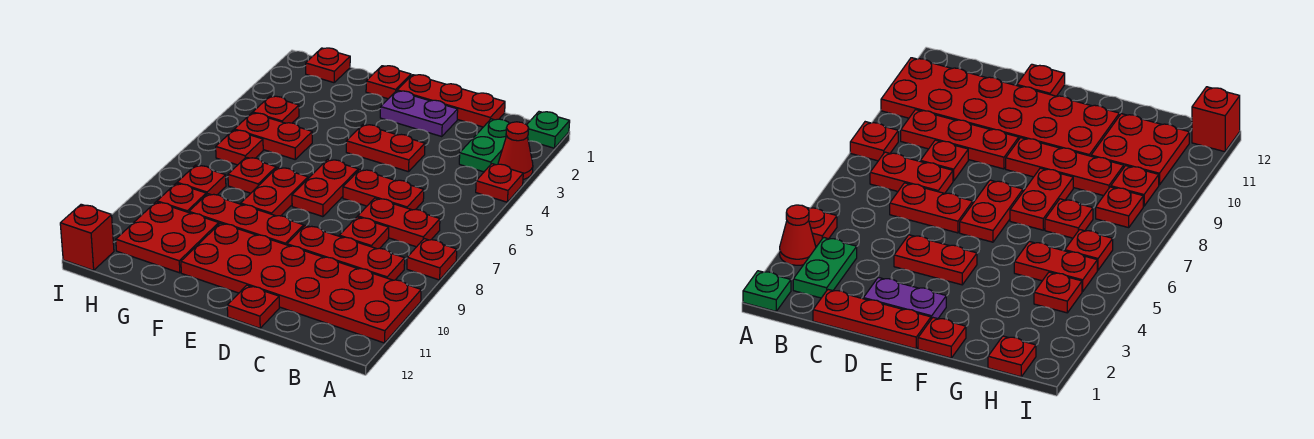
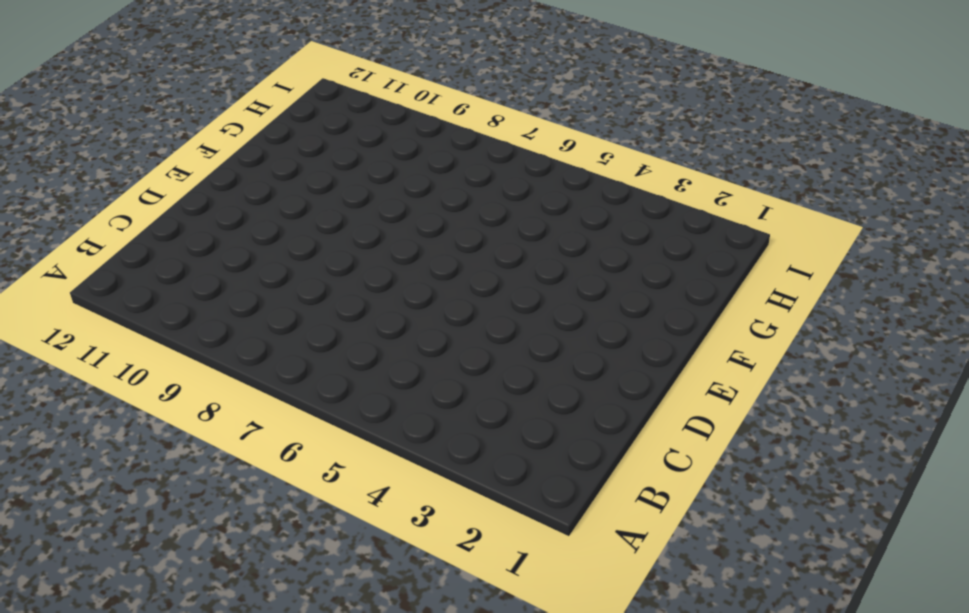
none -> green plate A1 level 1
none -> red cone A3 level 1
none -> red plate A4 level 1

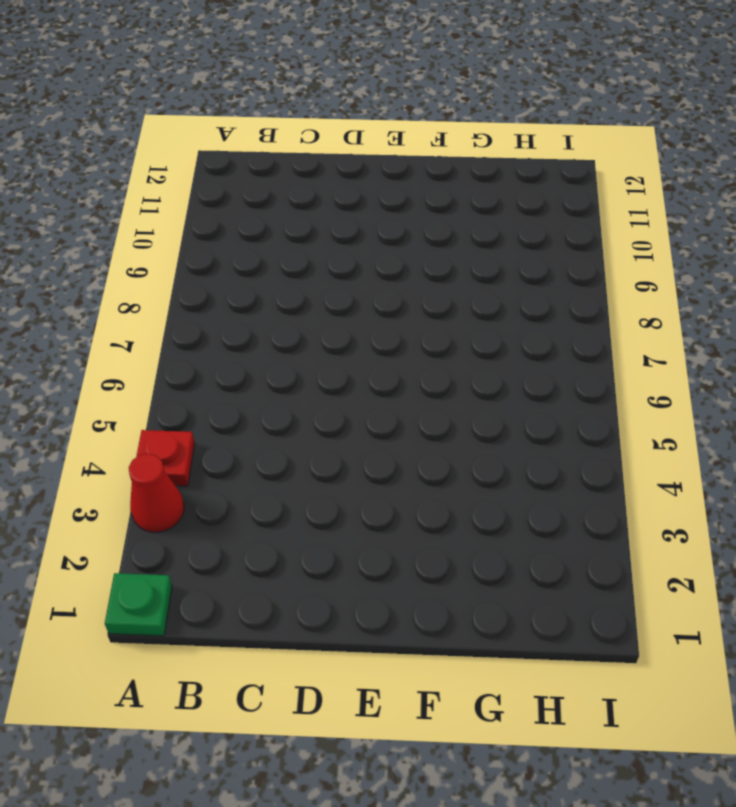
none -> red plate A8 level 1
none -> red plate A10:F11 level 1
none -> green plate B2:B3 level 1

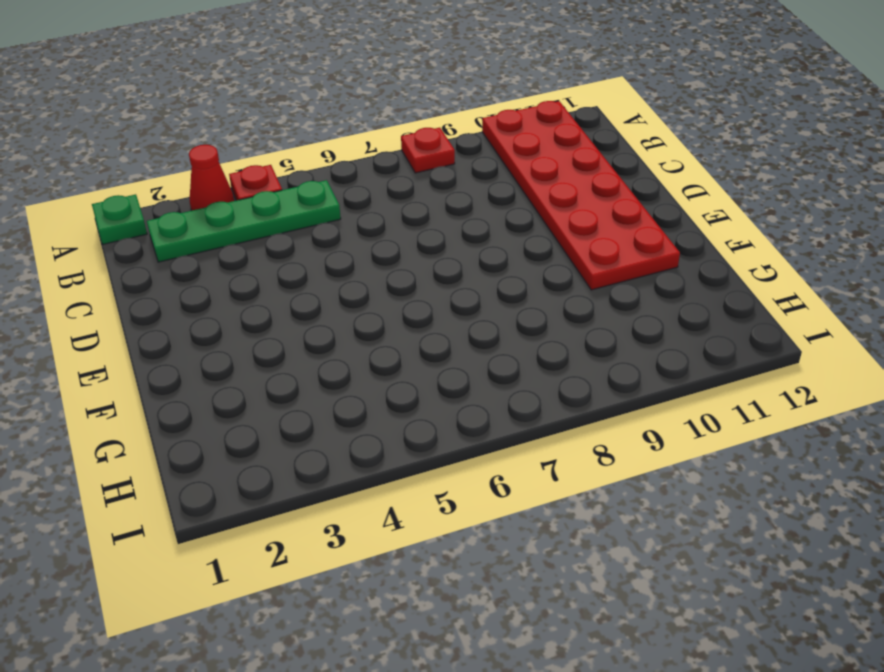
green plate B2:B5 level 1 -> green plate B2:B3 level 1
none -> red plate B7:C7 level 1
none -> red plate B9:D9 level 1
none -> red plate C1:E1 level 1

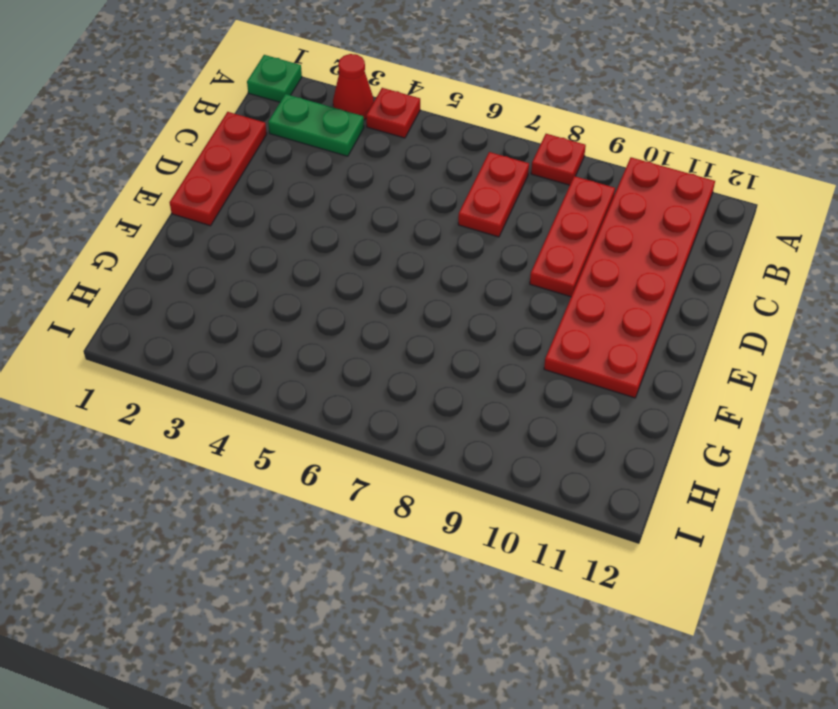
none -> red plate C6:D6 level 1
none -> red plate C8 level 1
none -> purple plate D2:E2 level 1

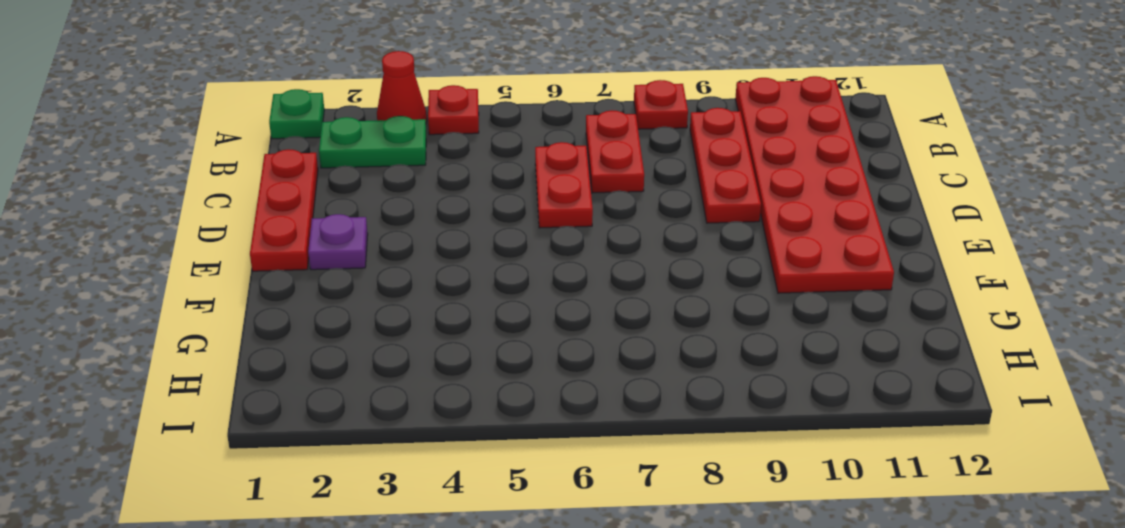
purple plate E2 level 1 -> purple plate D2:E2 level 1
none -> red plate C8 level 1
none -> red plate D4:E4 level 1
none -> red plate D12 level 1

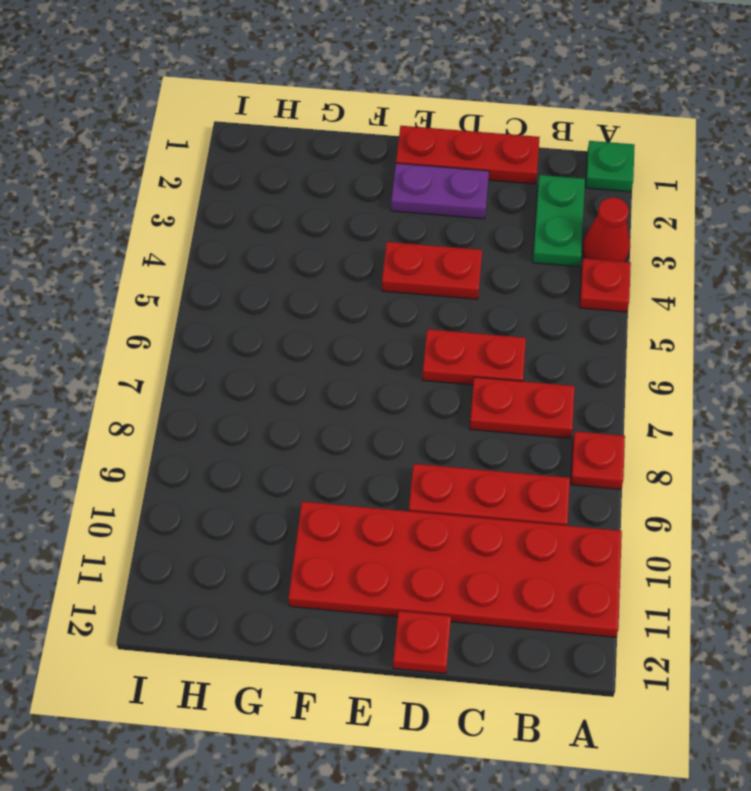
none -> red plate C8 level 1
none -> red plate E6:E7 level 1
none -> red plate E9:G9 level 1

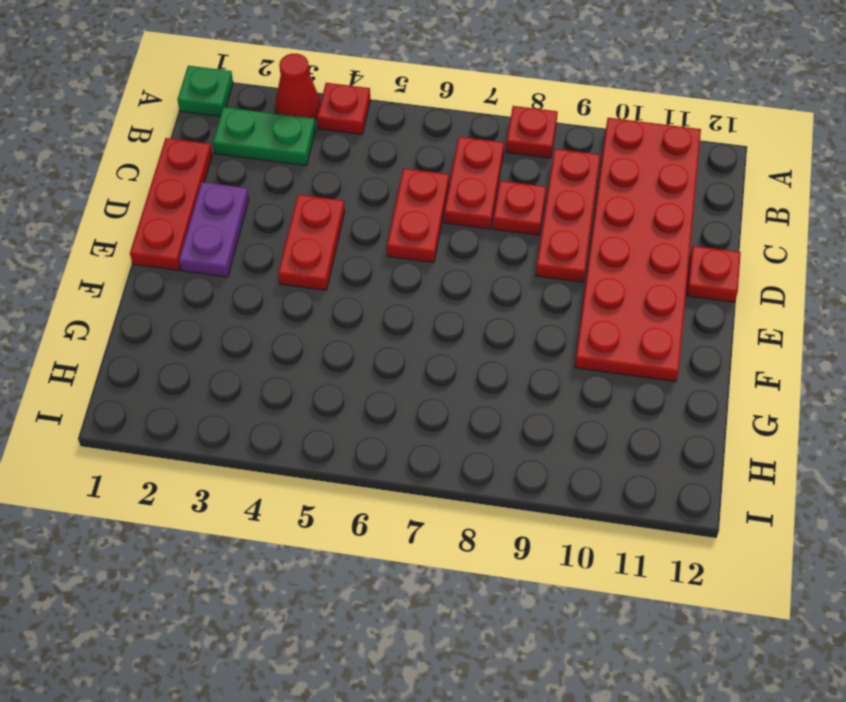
none -> red plate E6:E7 level 1
none -> red plate E9:G9 level 1
none -> red plate F1 level 1

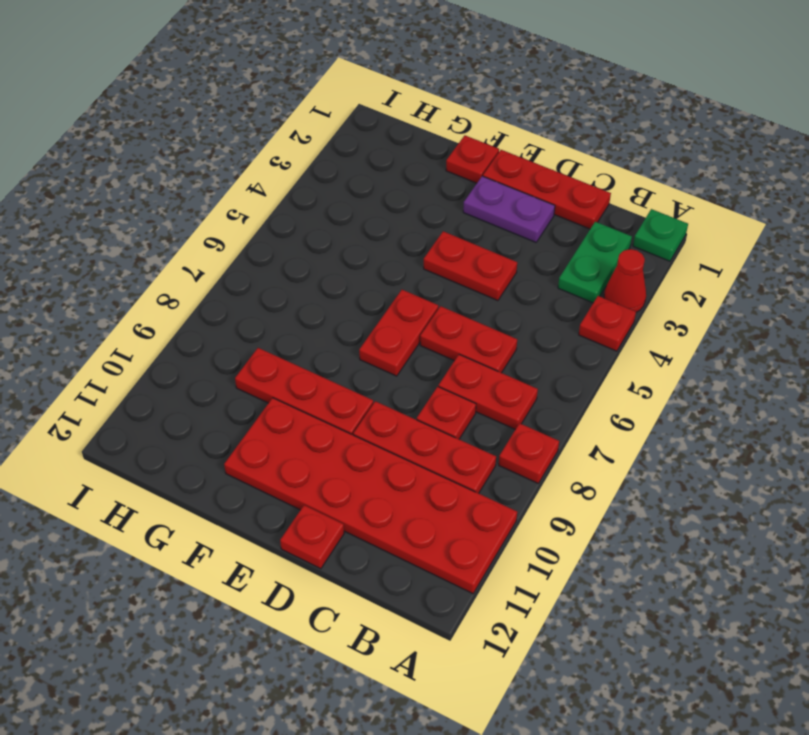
none -> red plate F7:F8 level 1
none -> red plate G5:H5 level 1
none -> red plate G7 level 1

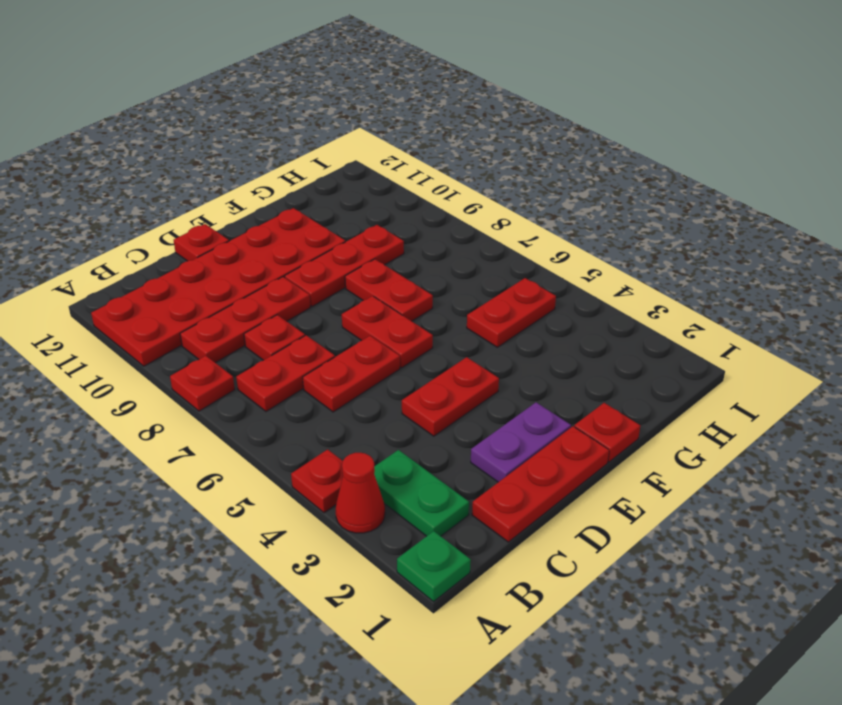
none -> red plate G7 level 1
none -> red plate G10:H11 level 1
none -> red plate H1 level 1

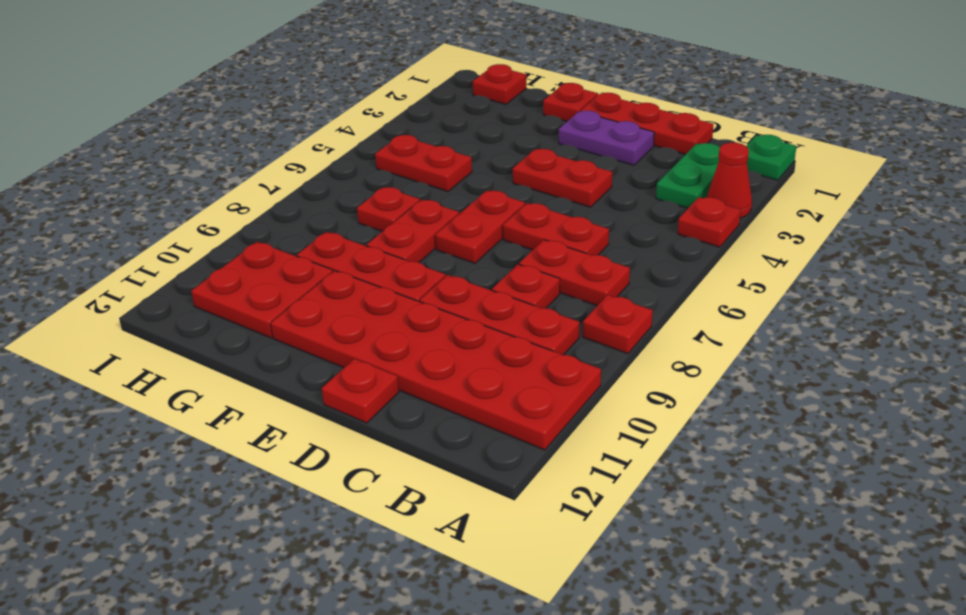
none -> red plate H4 level 1
none -> red plate H6 level 1
none -> red plate H8 level 1

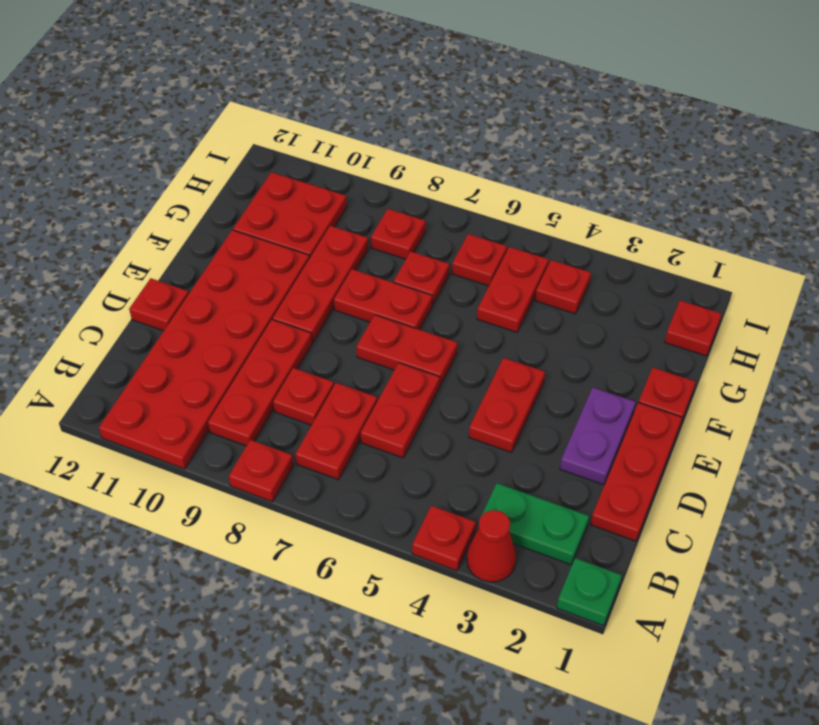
none -> red plate H9 level 1
none -> red brick I12 level 1

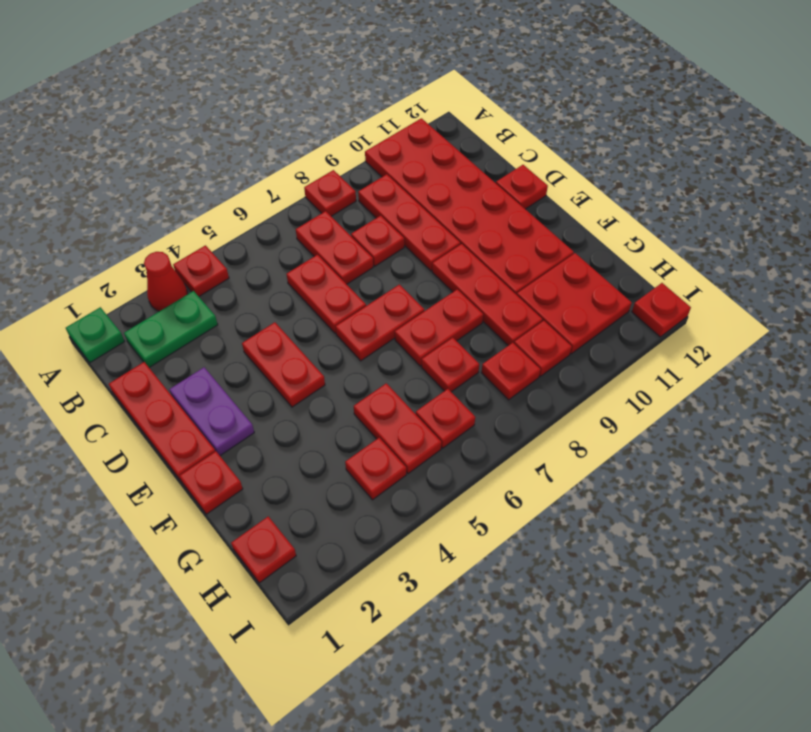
red plate I12 level 1 -> red brick I12 level 1

